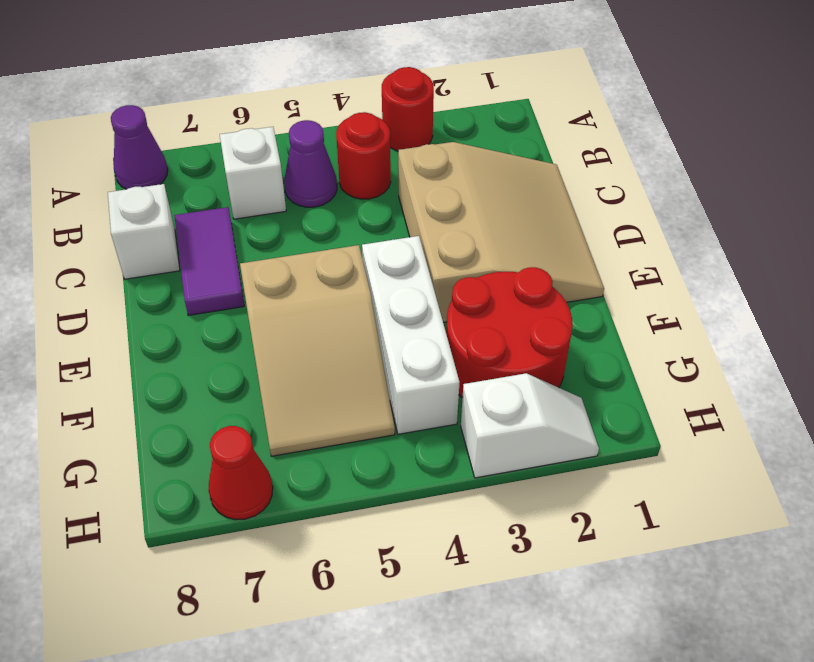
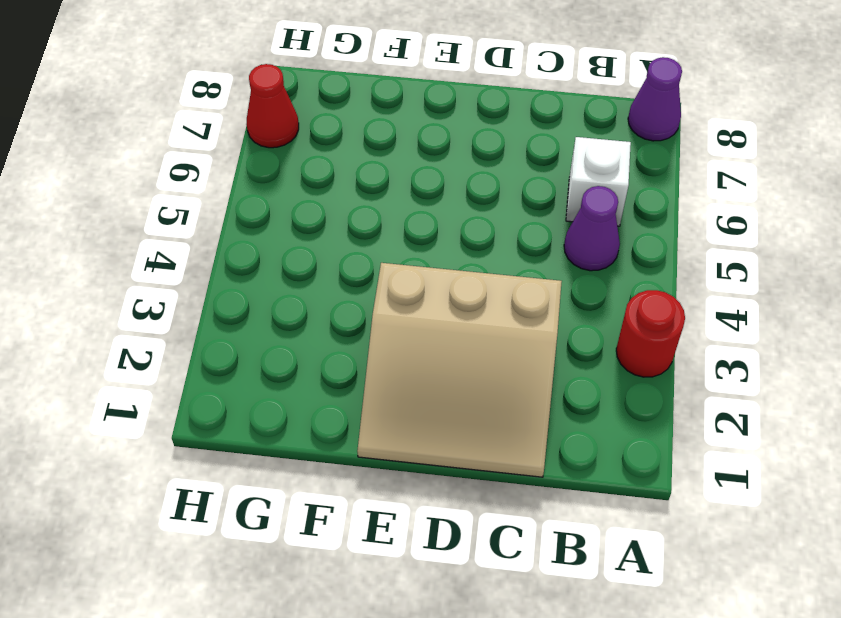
none -> red round brick B4 level 1
none -> purple tile C7:D7 level 1
none -> white brick C8 level 1

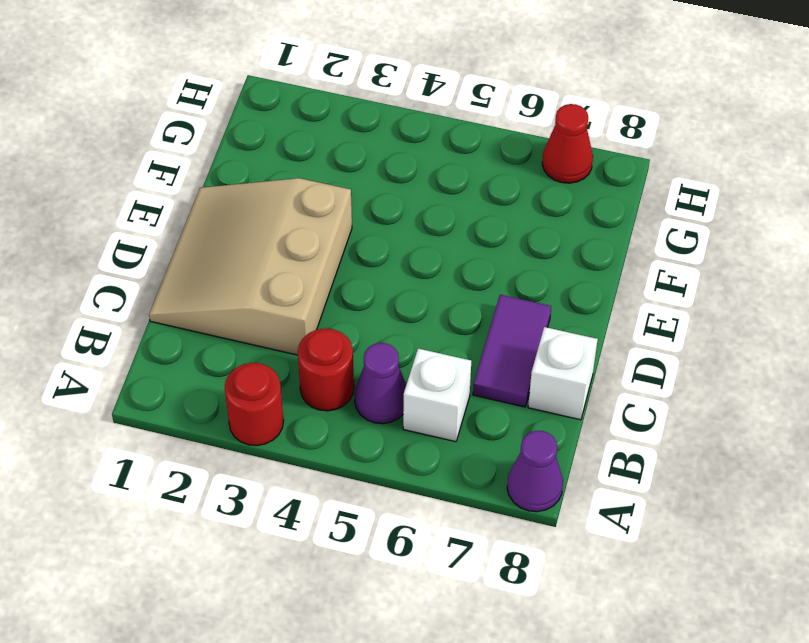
none -> white brick E4:G4 level 1
none -> tan slope E5:G6 level 1 top E
none -> red round brick F2:G3 level 1

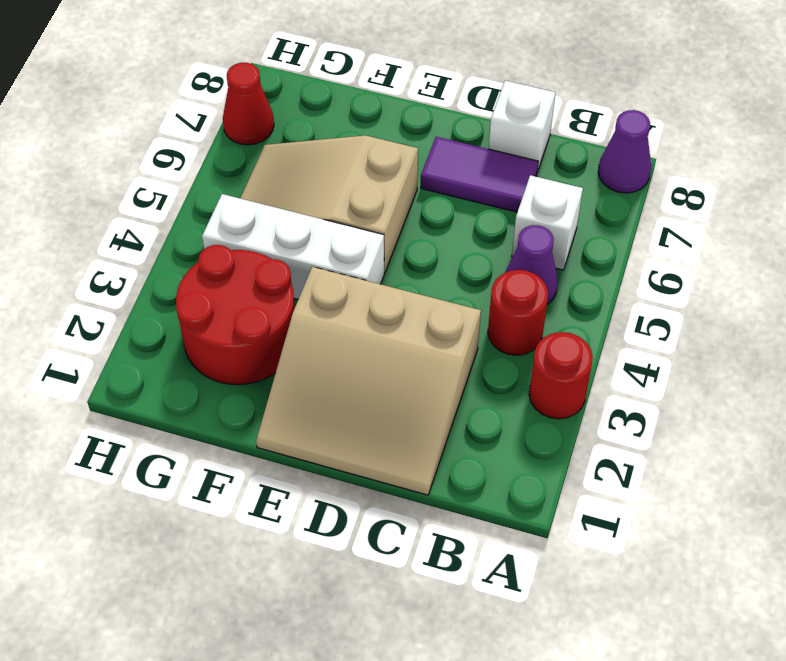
none -> white slope H2:H3 level 1 top 3

